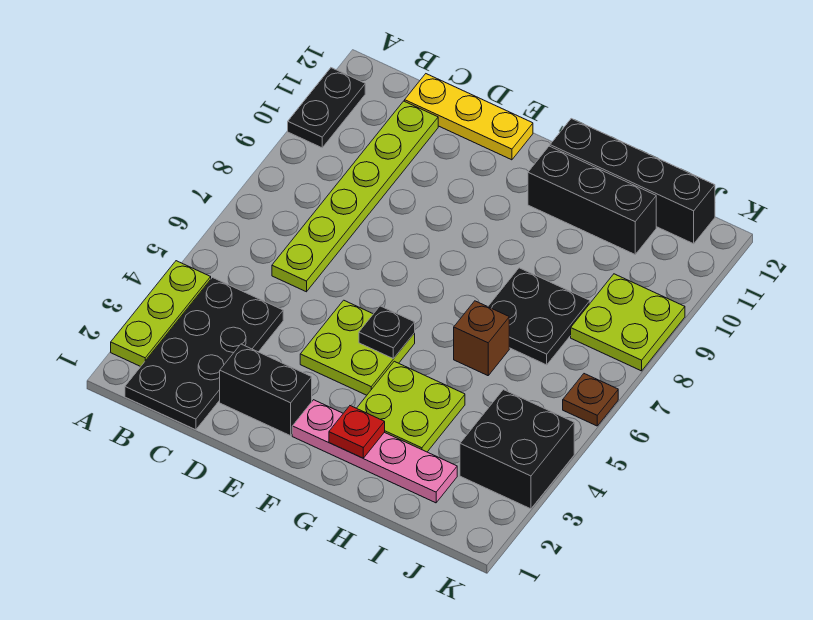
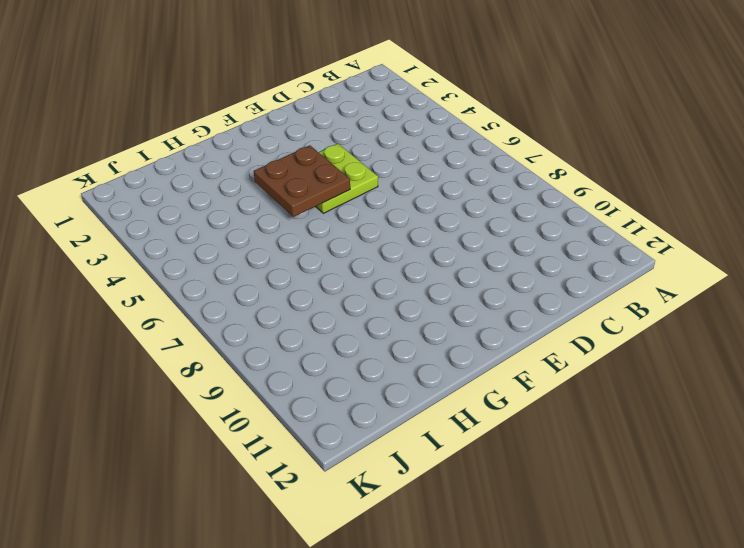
brown plate F4:G5 level 2 -> black plate F5 level 2
none -> lime plate A2:A4 level 1
none -> black plate A10:A11 level 1
none -> black plate B1:C4 level 1

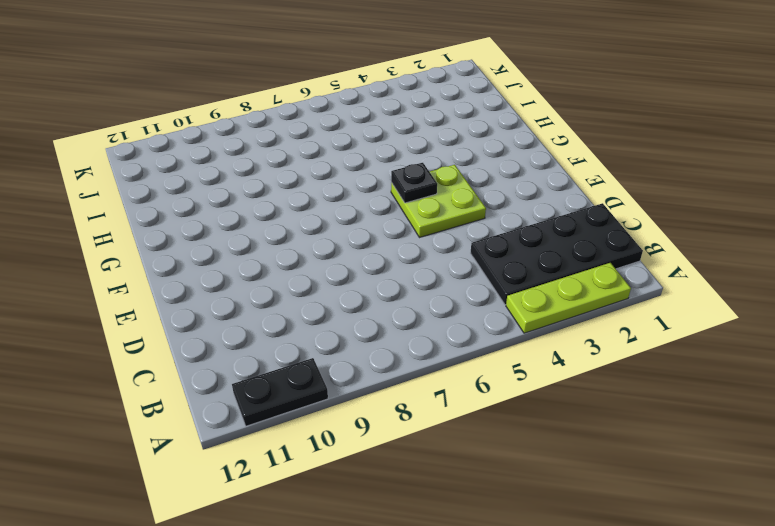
none -> lime plate C6:C11 level 1
none -> yellow plate C12:E12 level 1
none -> black brick D2:E2 level 1

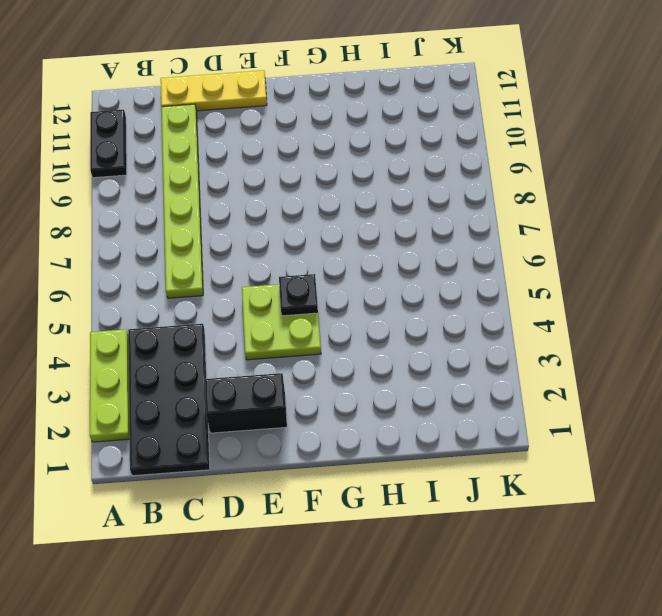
none -> pink plate F2:I2 level 1
none -> lime plate G3:H4 level 1
none -> black brick G11:I11 level 1

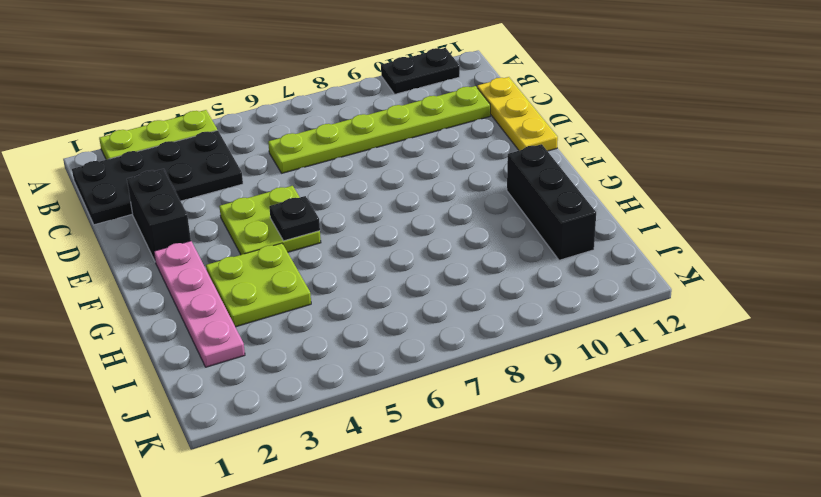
none -> black brick G12:J12 level 1
none -> brown brick H6 level 1
none -> black plate H7:I8 level 1

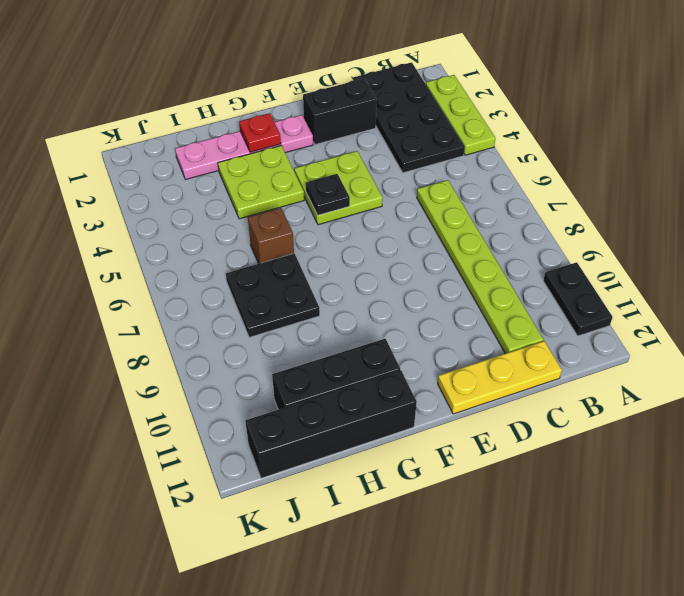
none -> black brick J3:K4 level 1
none -> lime plate J8:K9 level 1
none -> brown plate K6 level 1

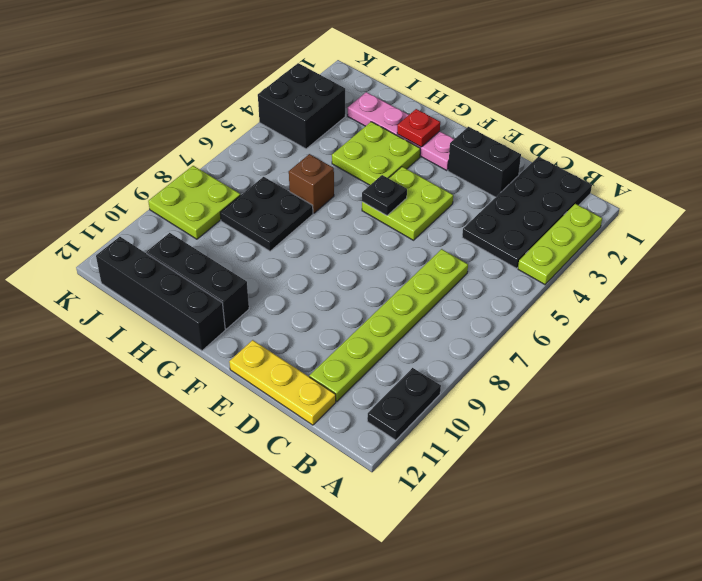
none -> brown plate K6 level 1

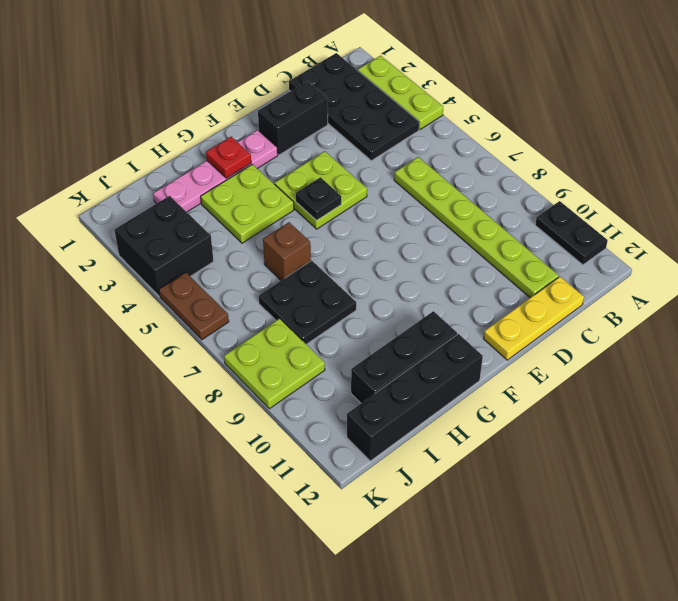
brown plate K5:K6 level 1 -> brown plate K6 level 1

